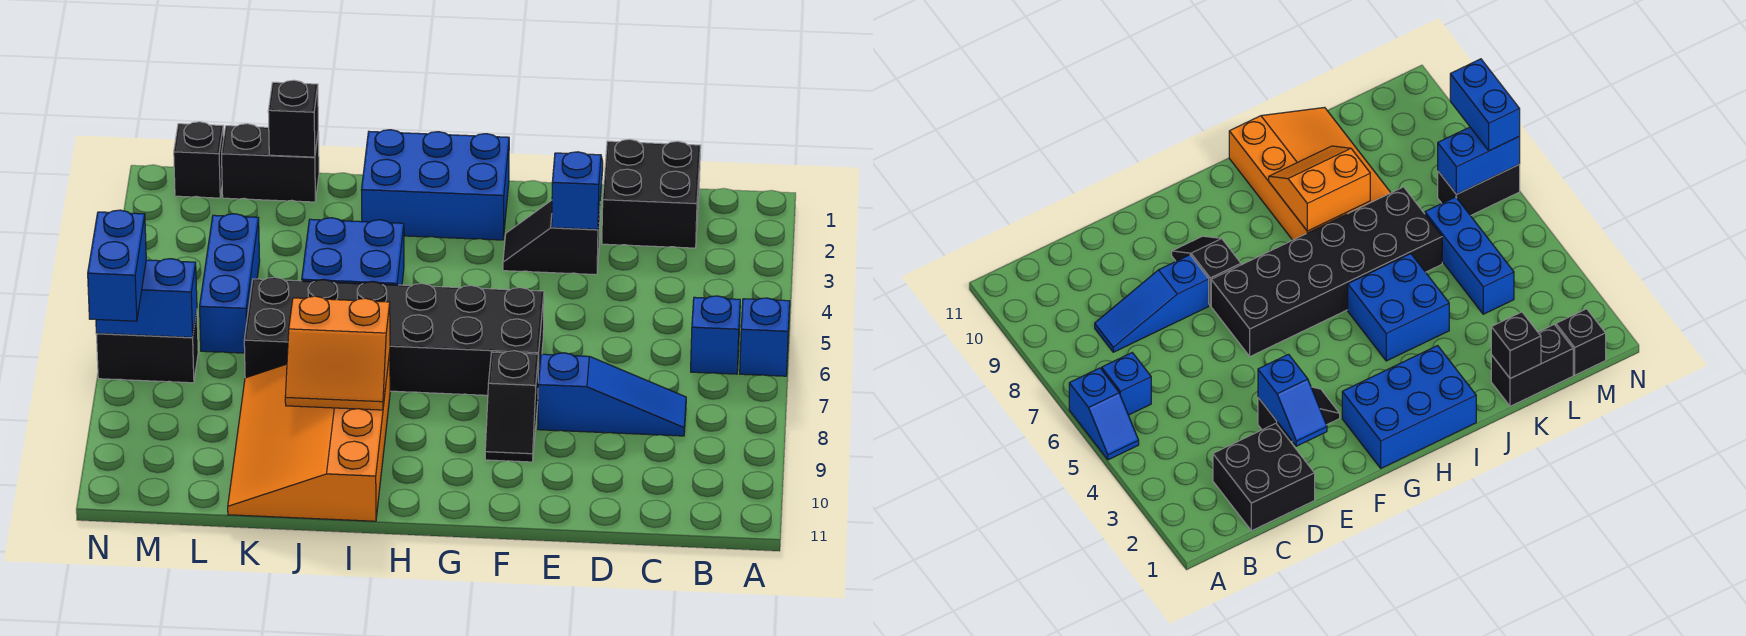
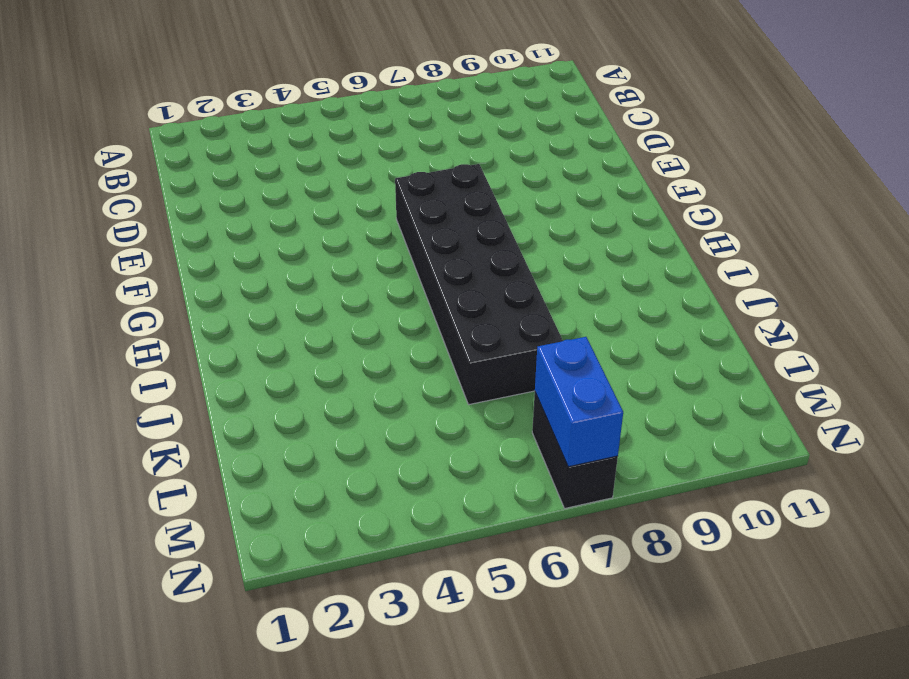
none -> blue slope A5:A6 level 1 top 6
none -> blue brick B6 level 1
none -> black brick C1:D2 level 1

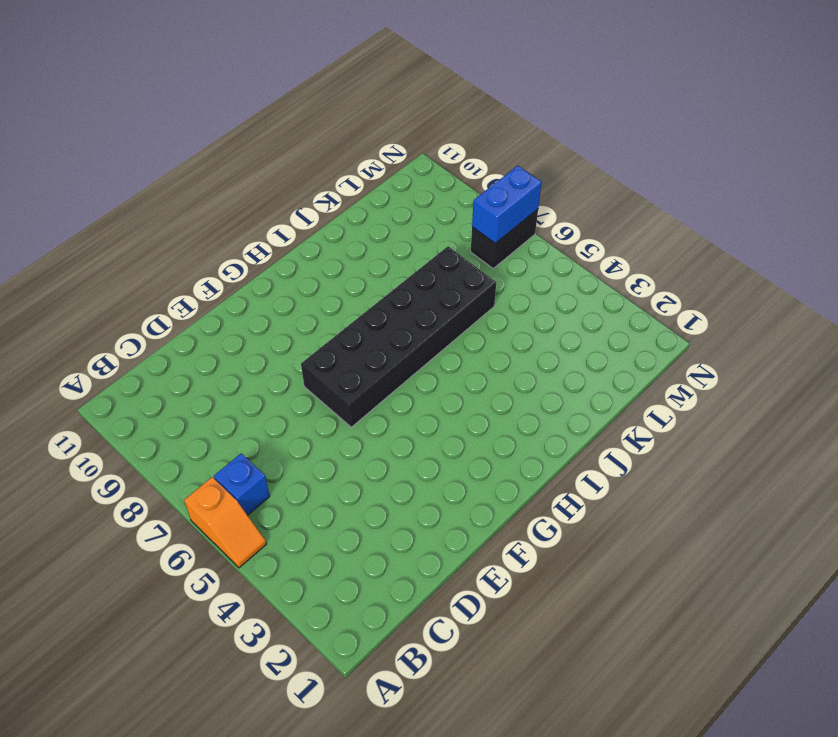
orange slope A5:A6 level 1 top 6 -> blue slope A5:A6 level 1 top 6
none -> black brick C1:D2 level 1
none -> blue slope C8:E8 level 1 top E
none -> black slope E3:F3 level 1 top E

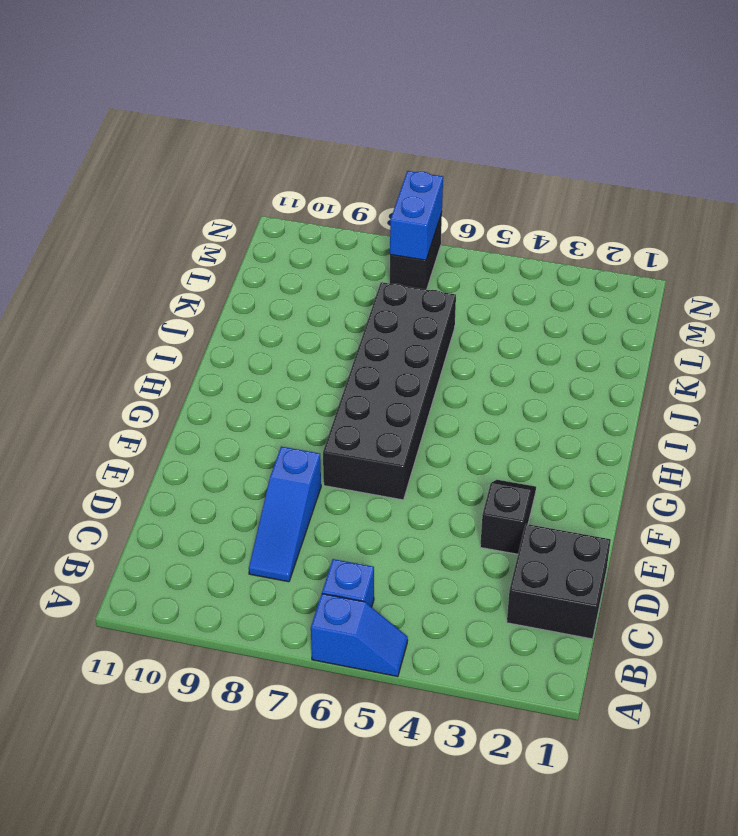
none -> black slope F8:F9 level 1 top 8
none -> blue brick G1:I2 level 1
none -> blue brick I4:J5 level 1

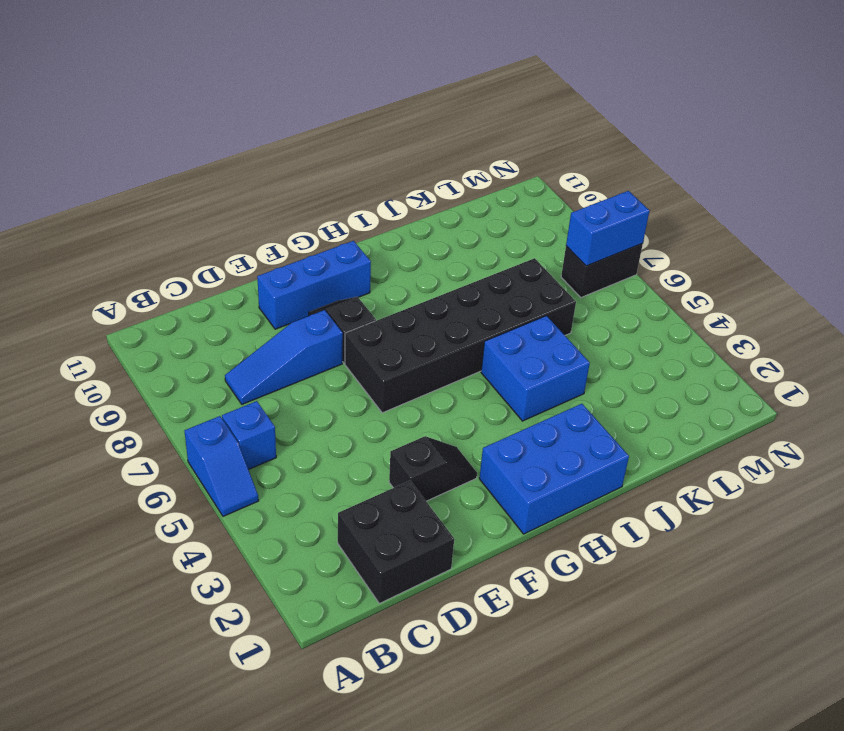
blue brick E10:G10 level 1 -> blue brick L4:L6 level 1
none -> orange slope I8:K11 level 1 top I
none -> black brick K1:L1 level 1
none -> black brick M1 level 1

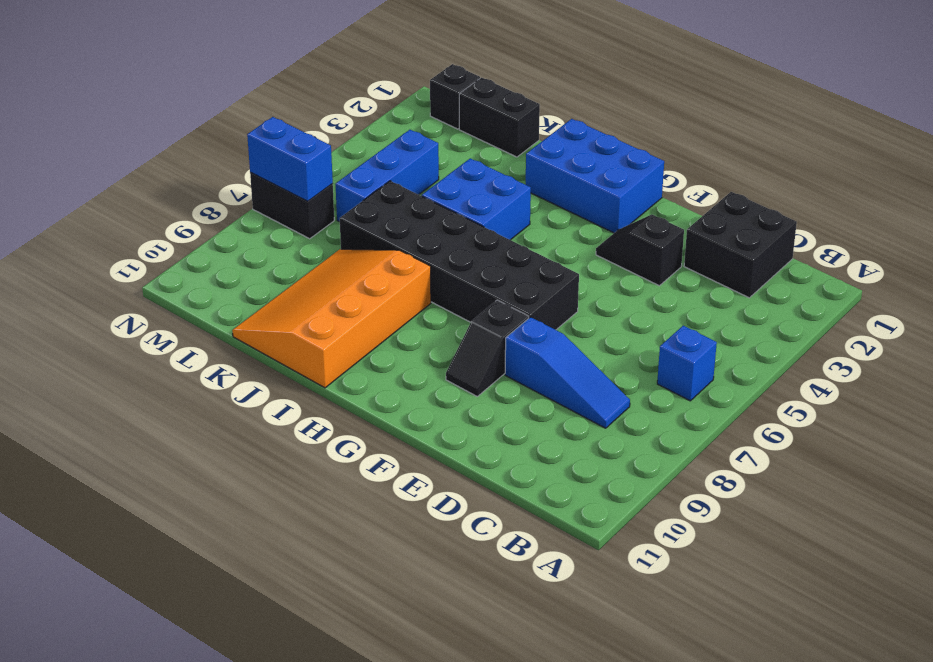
none -> blue slope A5:A6 level 1 top 6
none -> blue slope E2:E3 level 2 top 3
none -> orange slope I8:J9 level 2 top 8

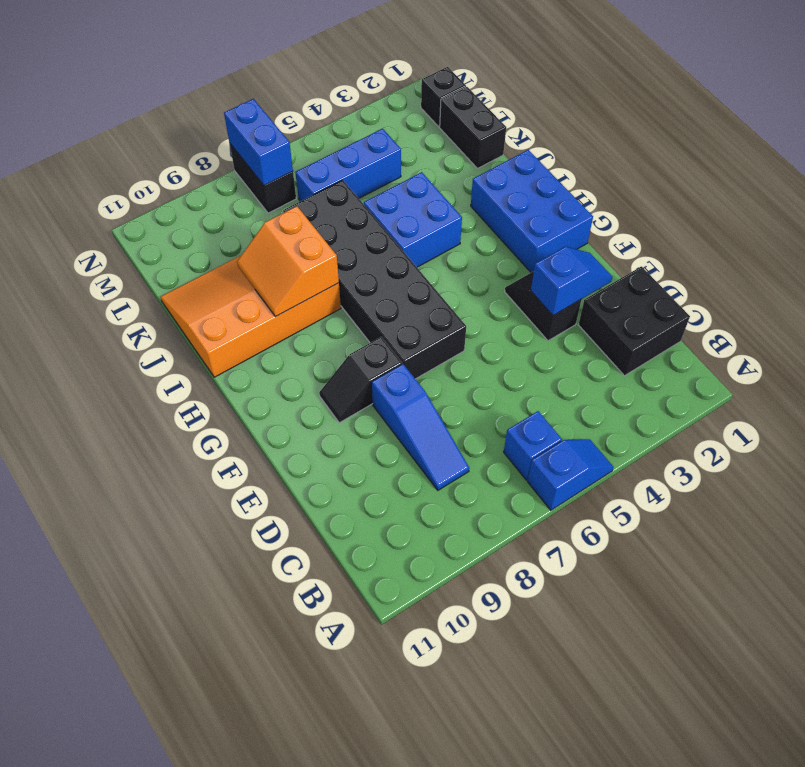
none -> black brick K1 level 2
none -> blue brick N7:N8 level 3

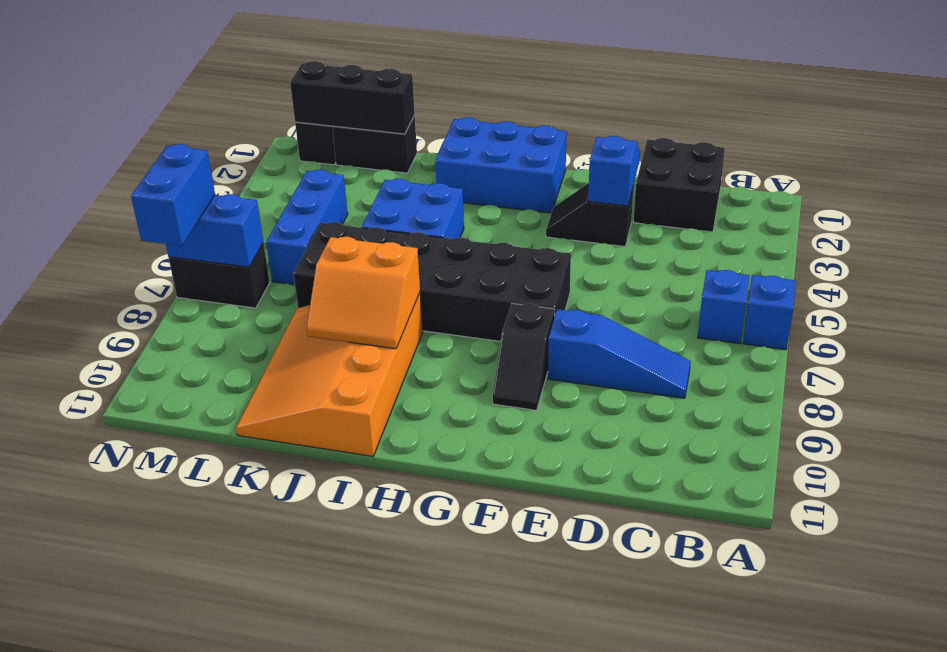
black brick K1:M1 level 2 -> black brick K1 level 2

